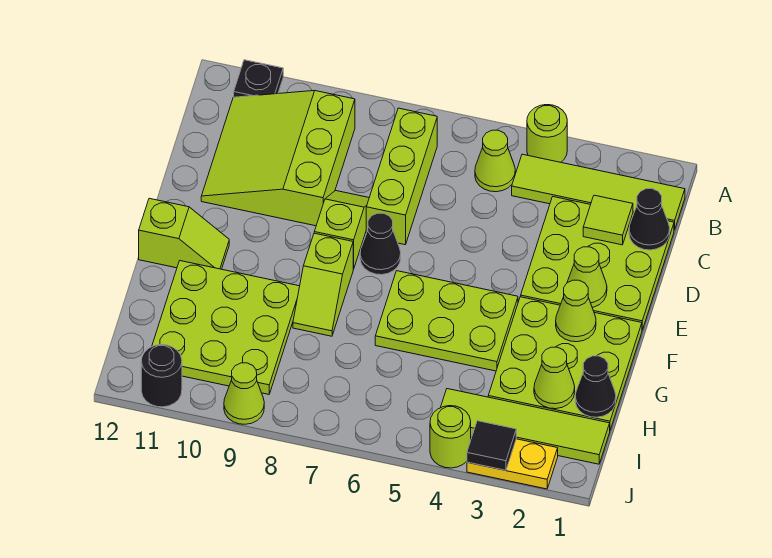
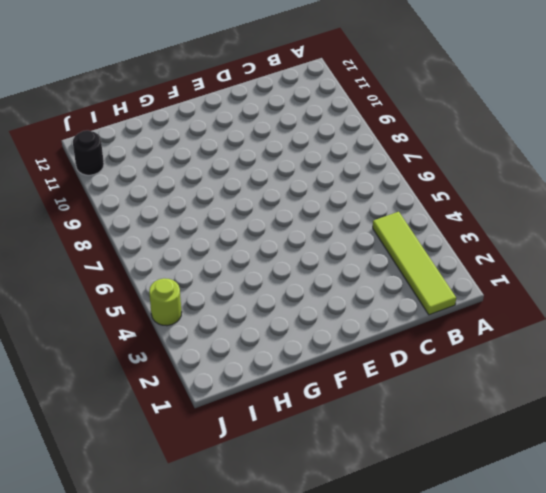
none -> lime round brick A4 level 1
none -> black plate A11 level 1
none -> lime cone B5 level 1

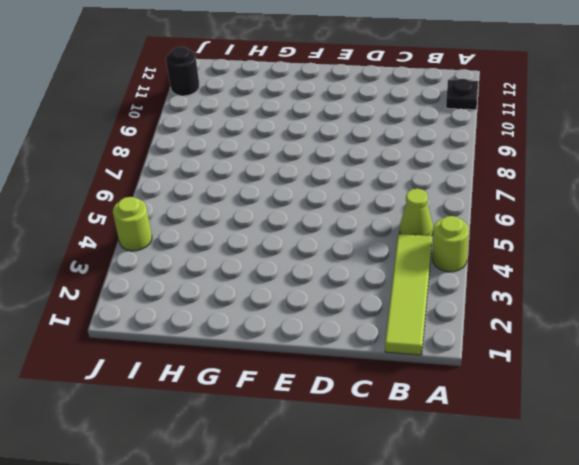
none -> lime brick B7:D7 level 1
none -> lime slope B9:D11 level 1 top 9
none -> lime plate C1:E3 level 1

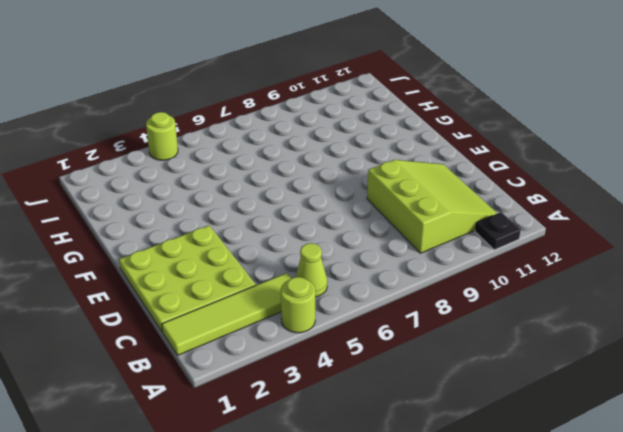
none -> lime brick B7:D7 level 1
none -> lime slope D8:E8 level 1 top E
none -> black cone E7 level 1

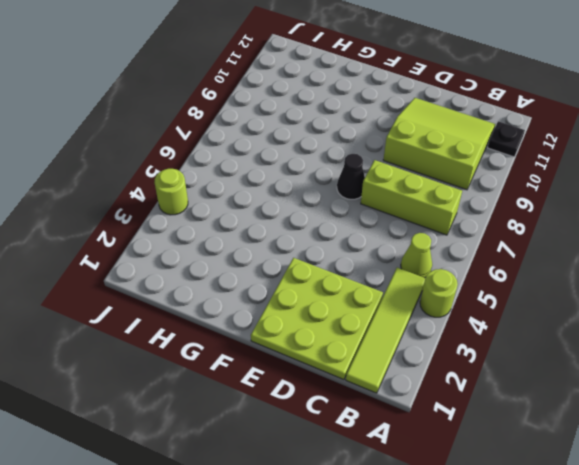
none -> lime slope D8:E8 level 1 top E
none -> lime plate F1:H3 level 1
none -> lime plate F4:G6 level 1

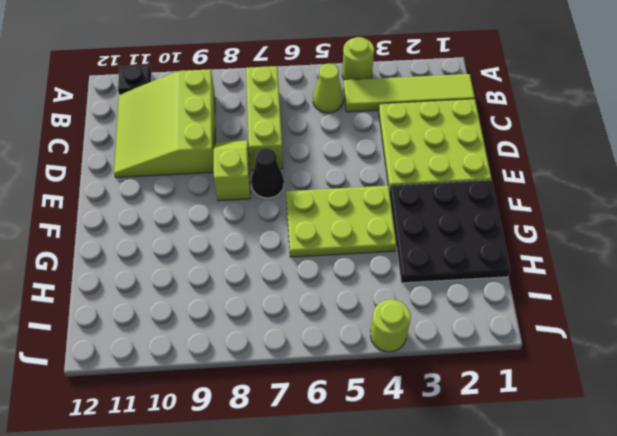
black plate F1:H3 level 1 -> lime plate F1:H3 level 1
none -> lime slope F8:G8 level 1 top F
none -> lime slope F11:F12 level 1 top 12
none -> lime plate G9:I11 level 1

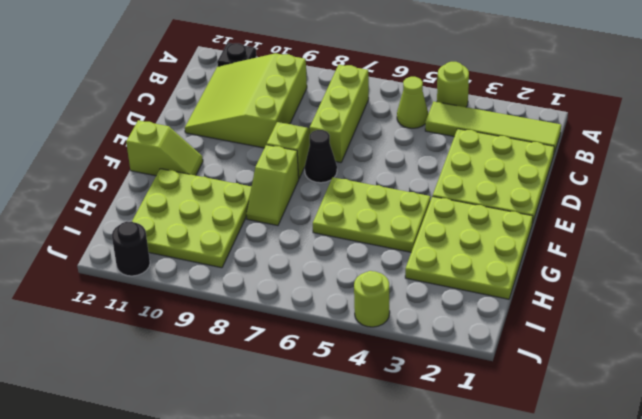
none -> lime tile I1:I4 level 1
none -> yellow plate J2:J3 level 1
none -> lime cone J9 level 1

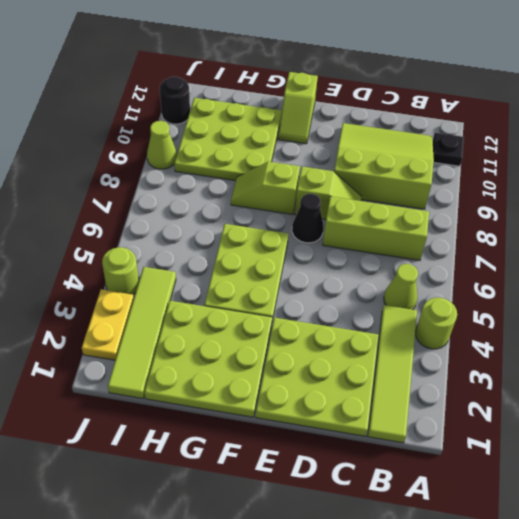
none -> black cone C1 level 2
none -> lime tile C2 level 2
none -> lime cone E2 level 2

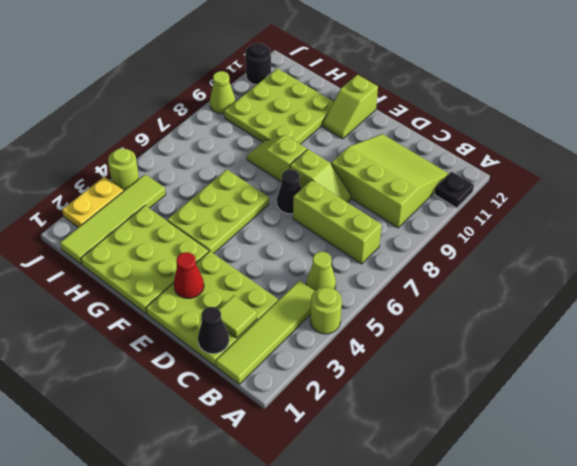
red cone E2 level 2 -> lime cone E2 level 2
none -> lime cone F2 level 2
none -> black cone H1 level 2
none -> lime cone H2 level 2

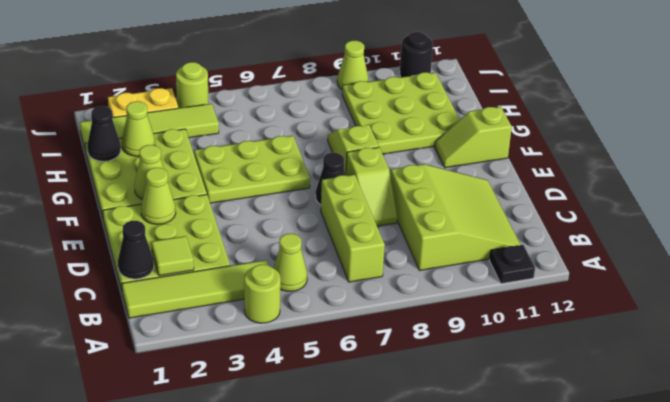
none -> black tile J3 level 2

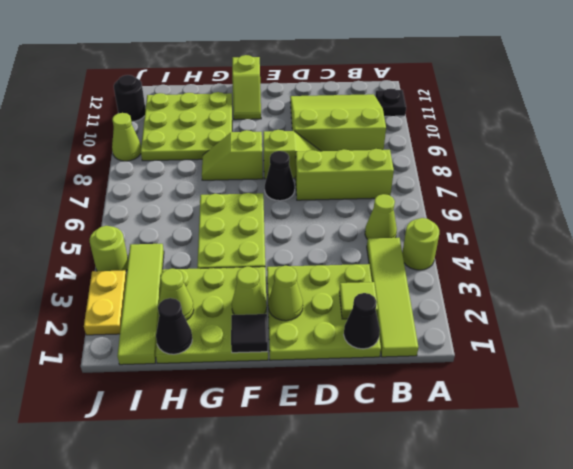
black tile F1 level 2 -> black tile J3 level 2

